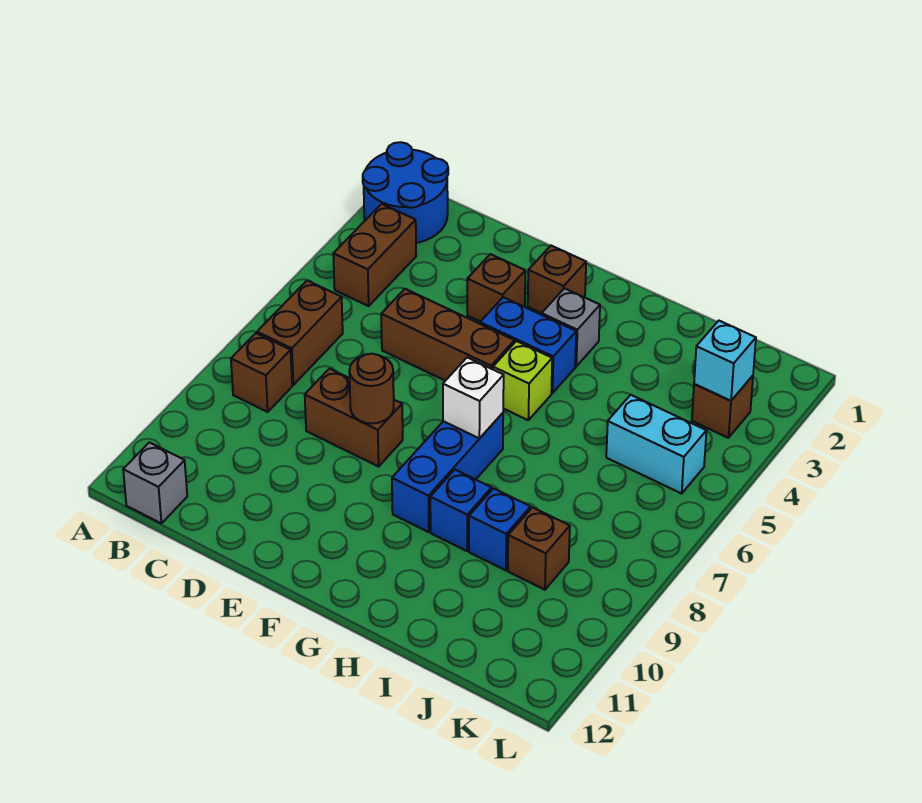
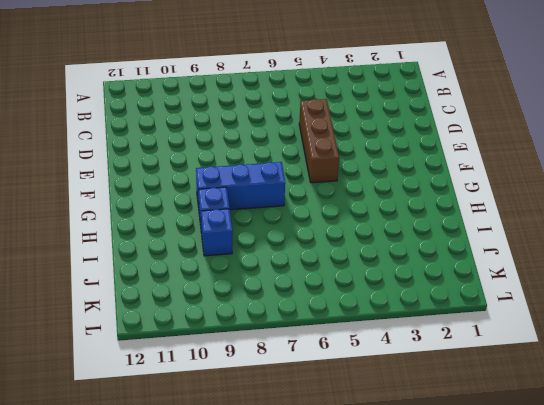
none -> blue round brick A1:B2 level 1
none -> brown brick B3:B4 level 1
none -> brown brick B6:B7 level 1

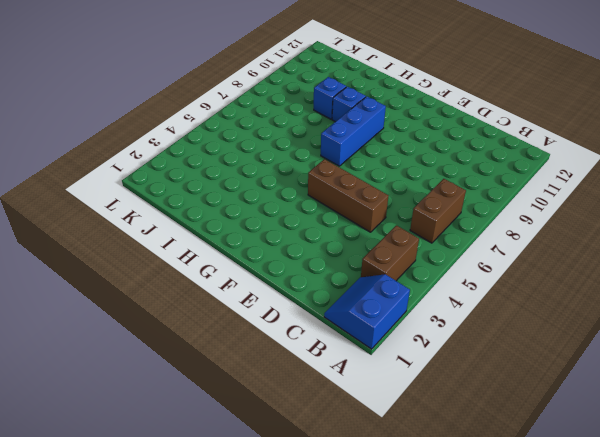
blue slope A1:B2 level 1 top A -> blue round brick A1:B2 level 1
none -> brown brick B8 level 1
none -> grey brick B12 level 1
none -> brown brick D8:E8 level 1

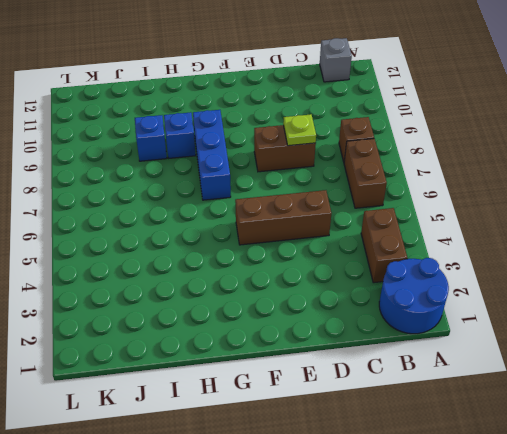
lime plate D8 level 2 -> none
none -> brown brick E3 level 1
none -> brown brick F2 level 1
none -> blue brick F4:G4 level 1

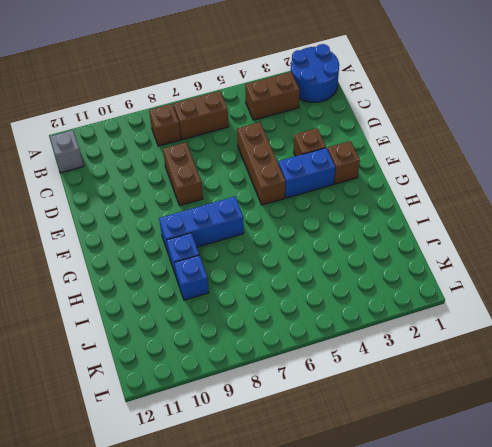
blue brick F3:F4 level 1 -> blue brick F4:G4 level 1
none -> grey brick G3 level 1
none -> lime brick G5 level 1
none -> cyan brick J5:K5 level 1

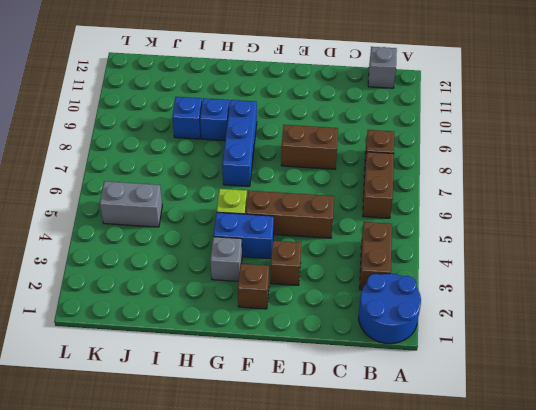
grey brick J5:K5 level 1 -> cyan brick J5:K5 level 1
none -> brown brick J9 level 1
none -> brown brick K3 level 1
none -> brown round brick E8 level 2

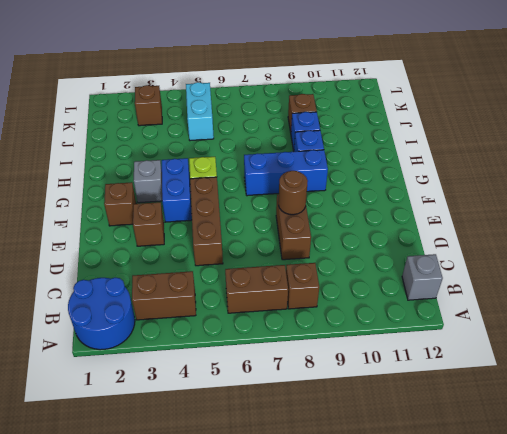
none -> white brick G7 level 2
none -> cyan brick K3 level 2

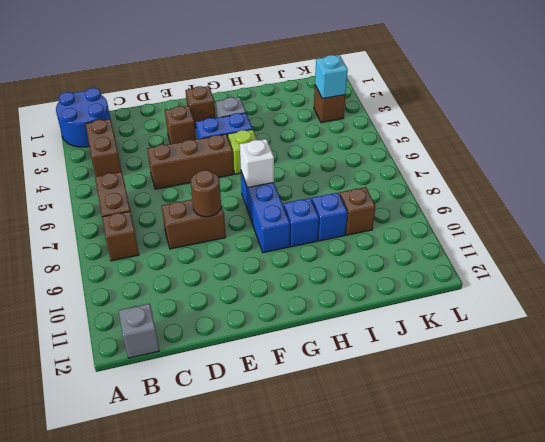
none -> cyan brick J5:K5 level 1

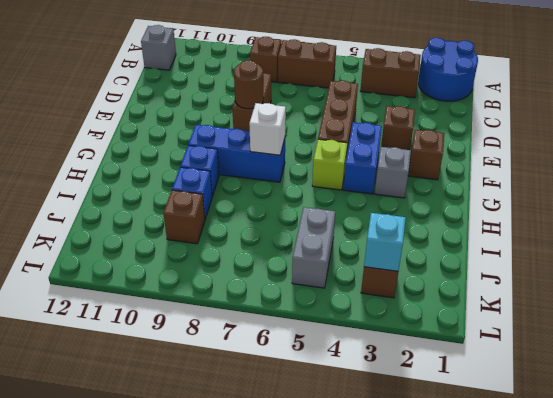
grey brick J5:K5 level 1 -> cyan brick J5:K5 level 1

